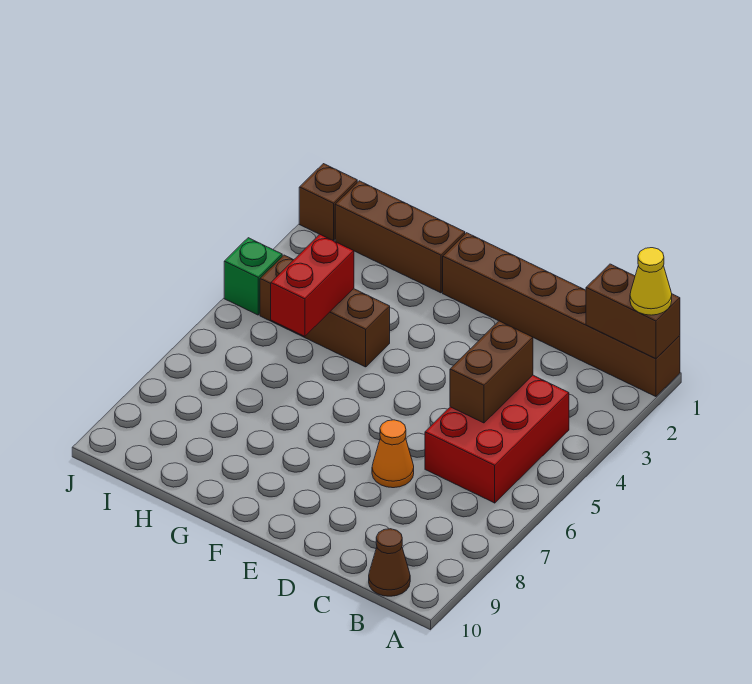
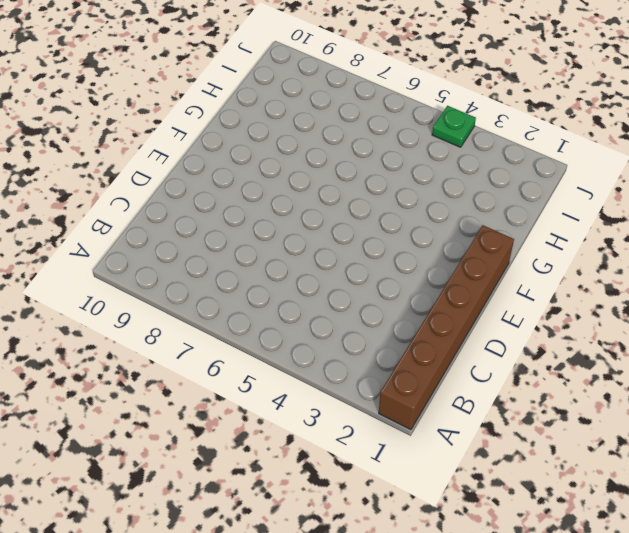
green plate J4 level 1 -> green brick J4 level 1
none -> red brick B4:C6 level 1
none -> brown cone B10 level 1
none -> orange cone D7 level 1

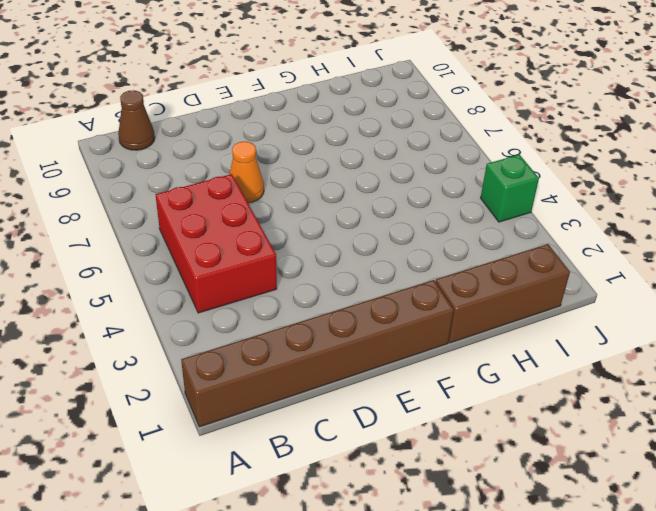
none -> brown brick G4:I4 level 1
none -> brown brick J1 level 1
none -> brown brick A1:B1 level 2

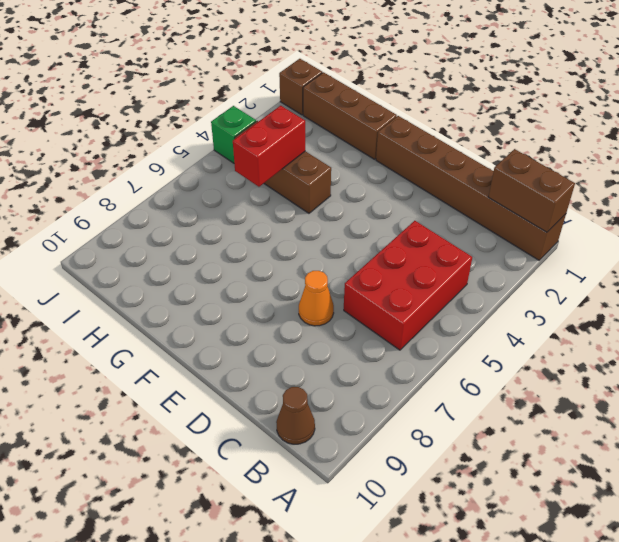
none -> brown brick C4:C5 level 2
none -> yellow cone A1 level 3

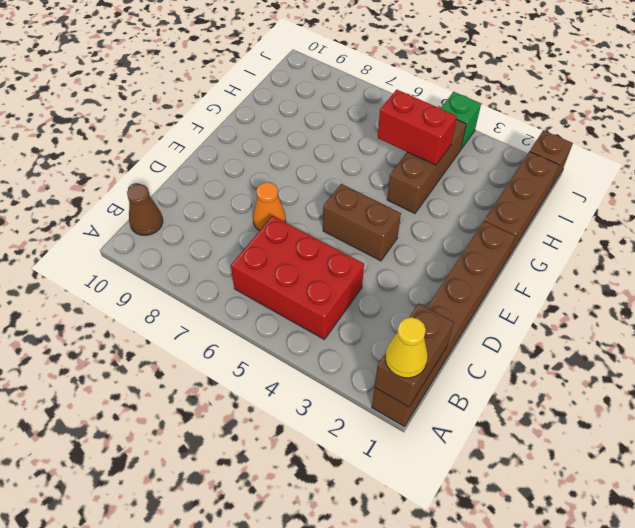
brown brick E4:E5 level 1 -> brown brick C4:C5 level 2

